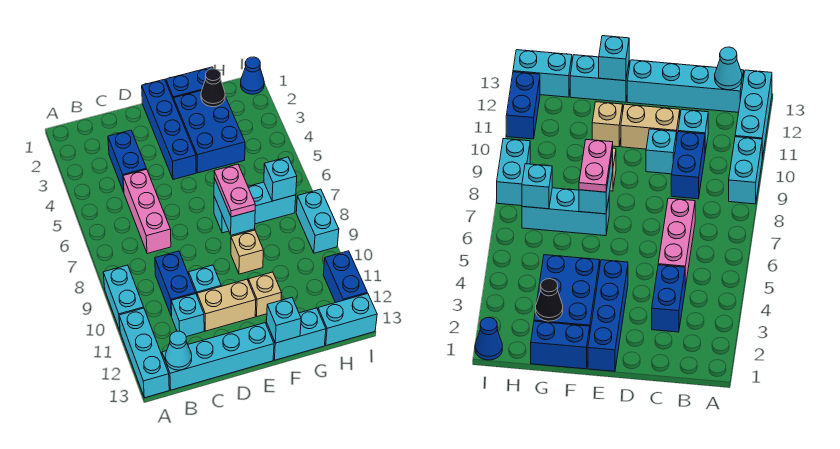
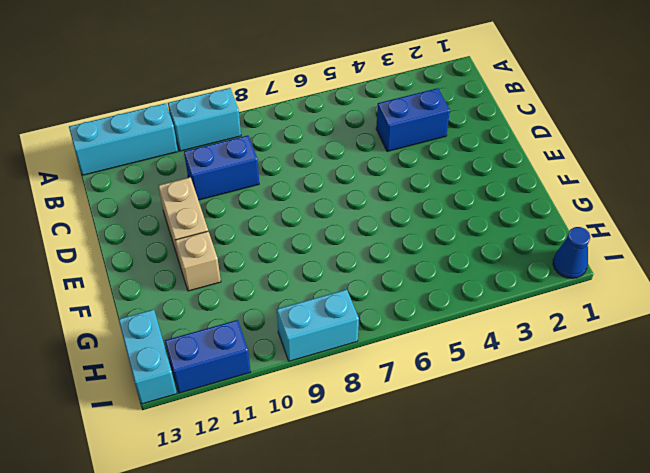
none -> cyan brick B13:E13 level 1
none -> pink brick C5:C7 level 1
none -> cyan brick C11 level 1

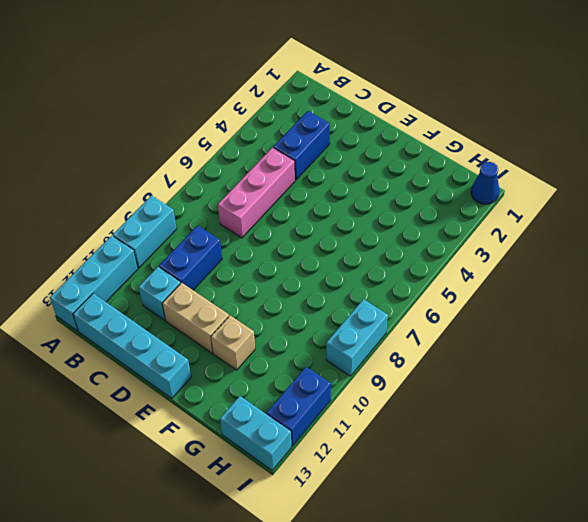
none -> cyan brick D10 level 1
none -> blue brick E1:E4 level 1
none -> blue brick F1:G1 level 1

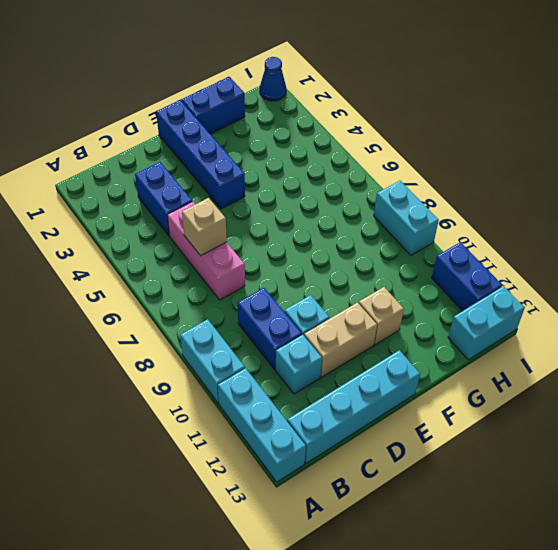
tan brick C6 level 2 -> tan brick F9 level 1
none -> blue brick F2:G4 level 1
none -> cyan brick F7:H7 level 1
none -> cyan brick F13:G13 level 1

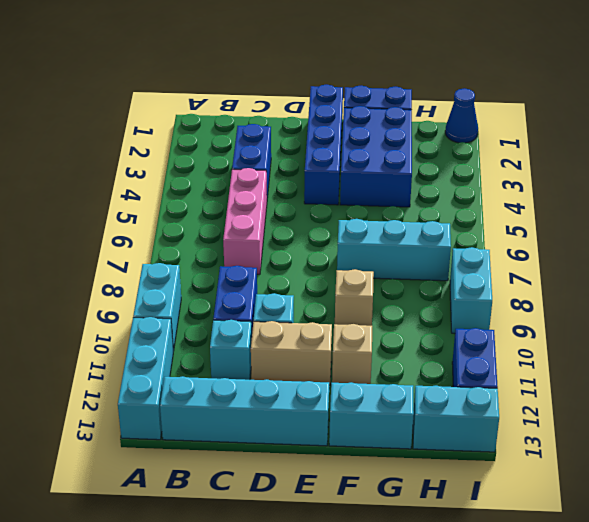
none -> cyan cone B13 level 2
none -> cyan brick F7:F8 level 2
none -> cyan brick F13 level 2

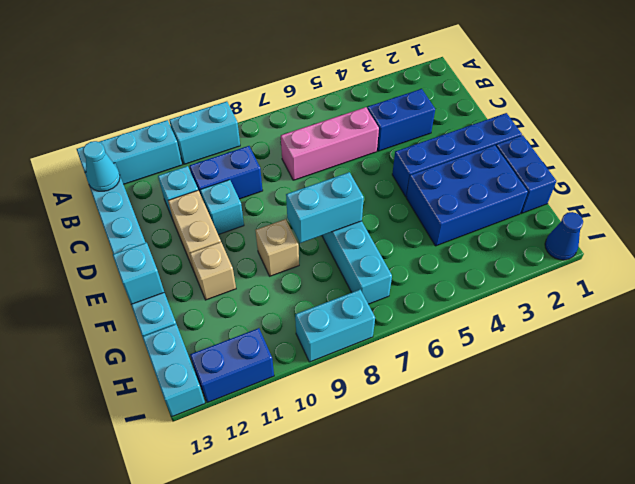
none -> black cone G2 level 2
none -> cyan brick H7 level 2
none -> pink plate F7:F8 level 3

